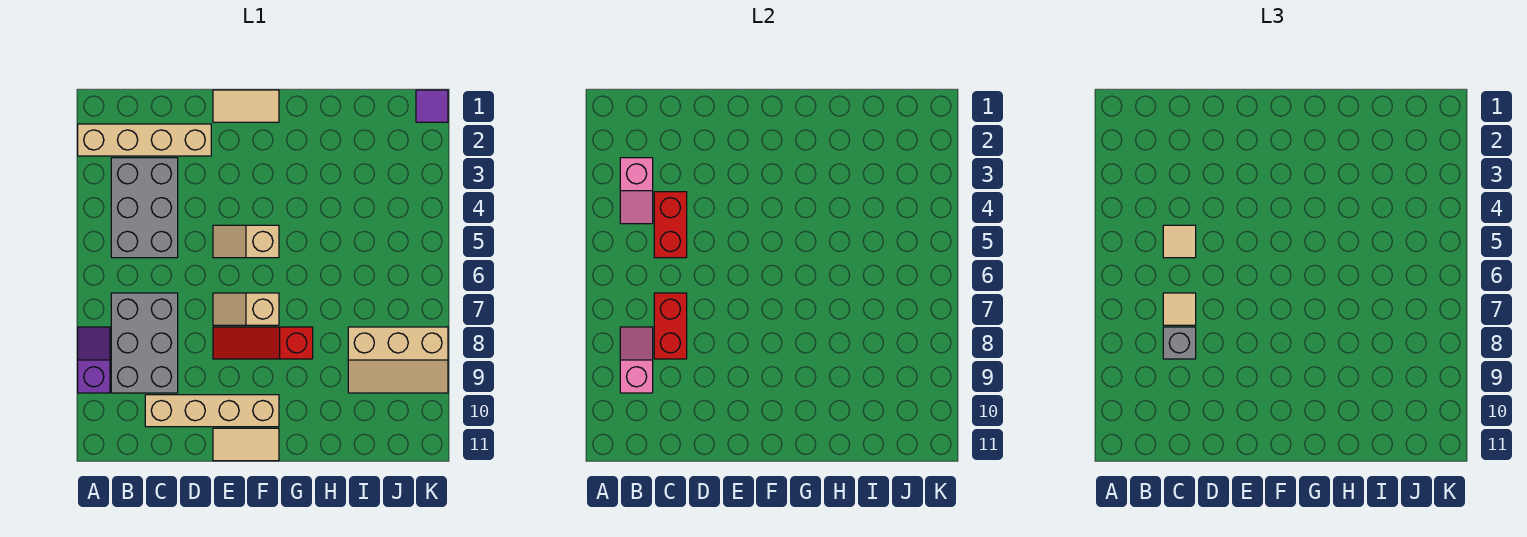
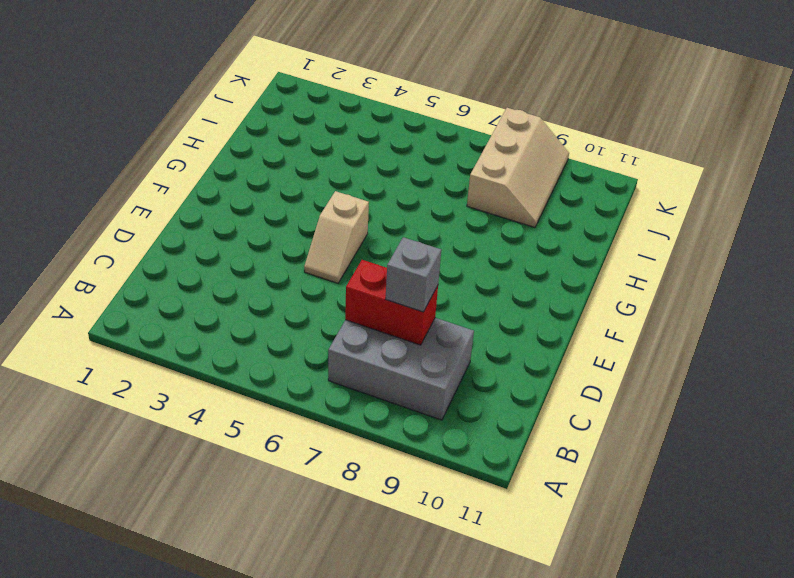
none -> tan brick A2:D2 level 1
none -> purple slope A8:A9 level 1 top 9
none -> grey brick B3:C5 level 1

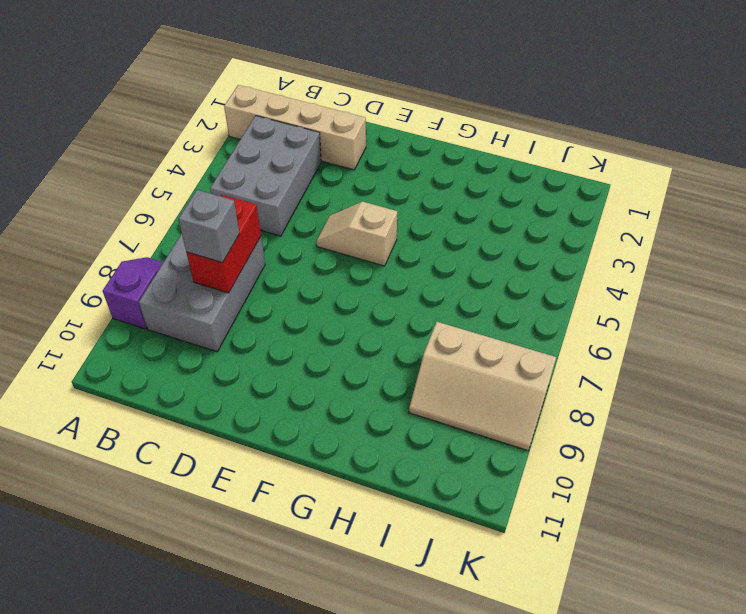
none -> tan brick C10:F10 level 1
none -> tan tile E1:F1 level 1
none -> tan slope E7:F7 level 1 top F

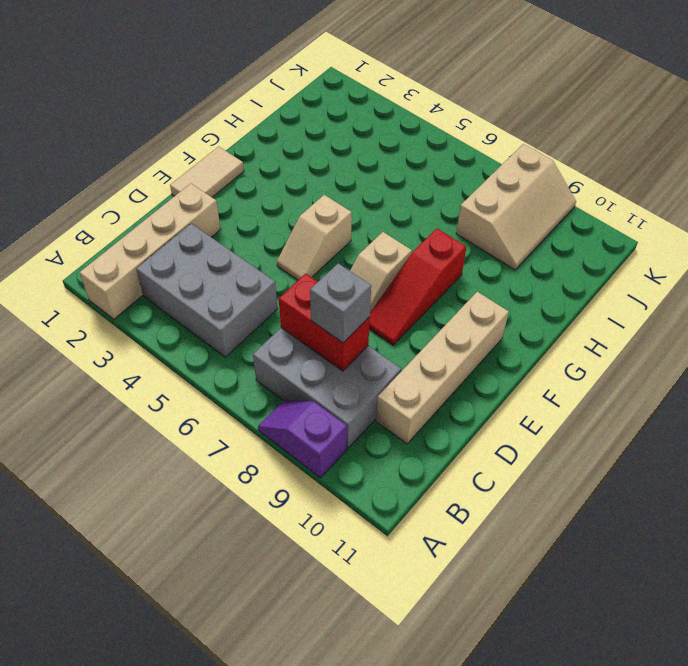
none -> tan tile E11:F11 level 1
none -> purple tile K1 level 1
none -> pink slope B3:B4 level 2 top 3

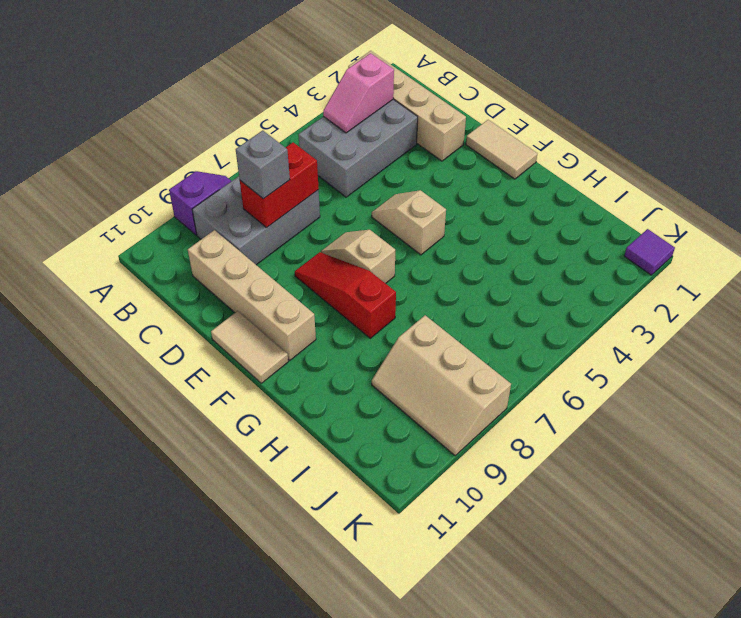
none -> pink slope B8:B9 level 2 top 9
none -> red brick C4:C5 level 2
none -> tan tile C5 level 3

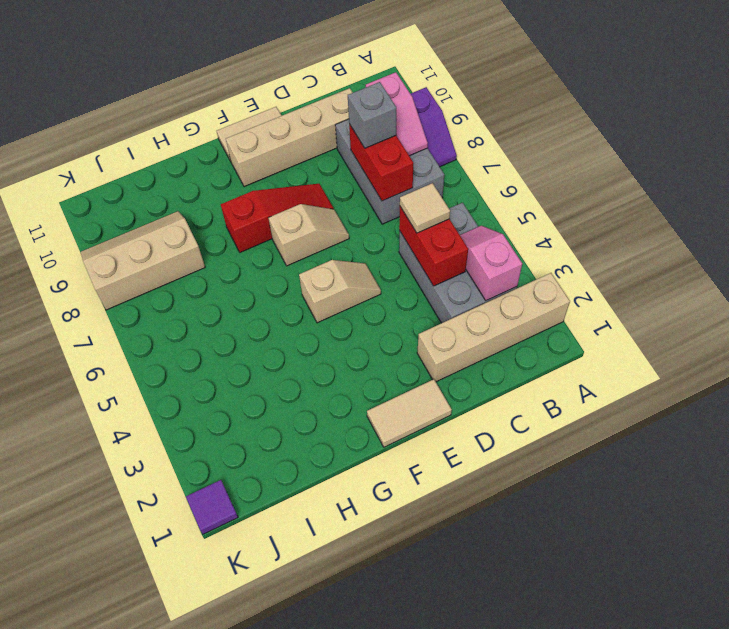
none -> tan tile C7 level 3

